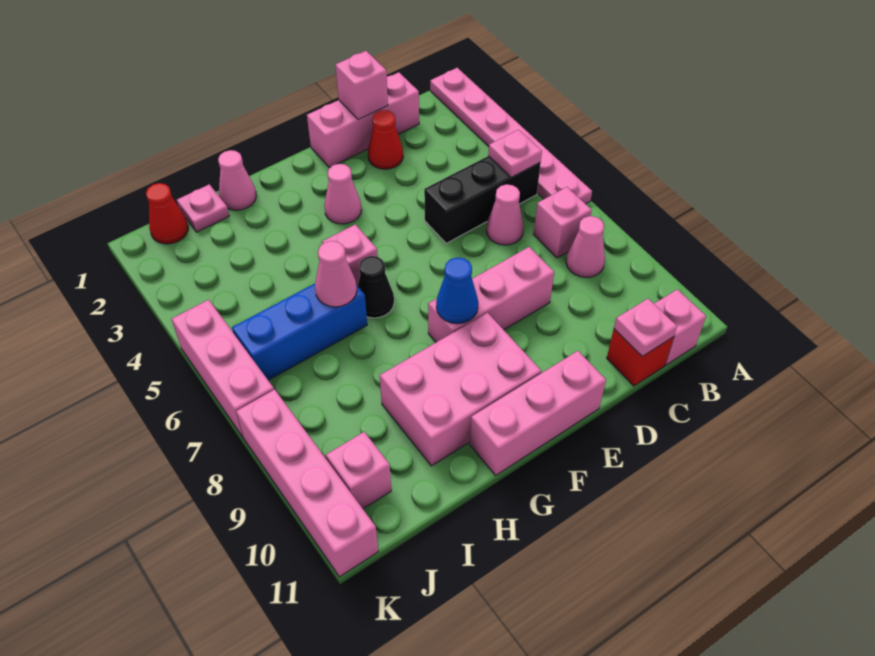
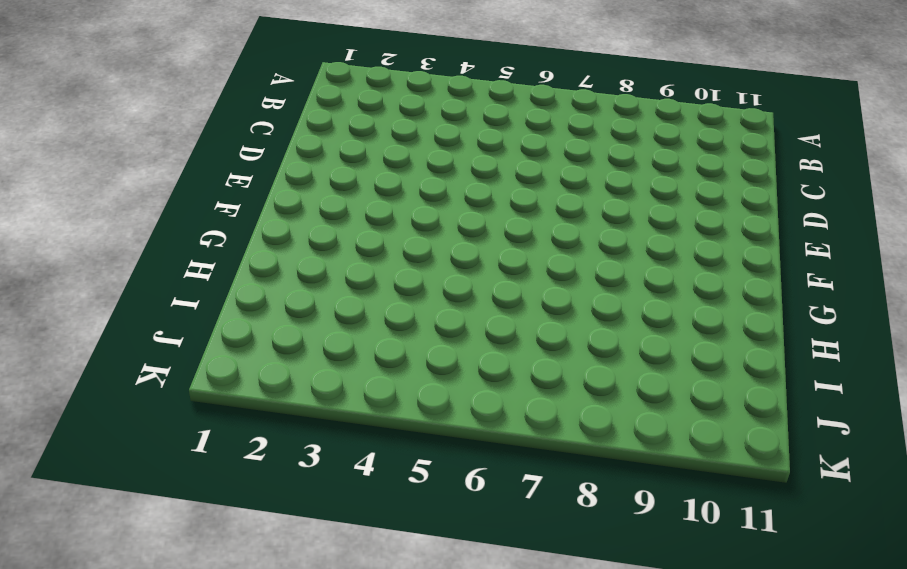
none -> pink plate A1:A6 level 1
none -> black brick B5:D5 level 1
none -> pink brick B7 level 1

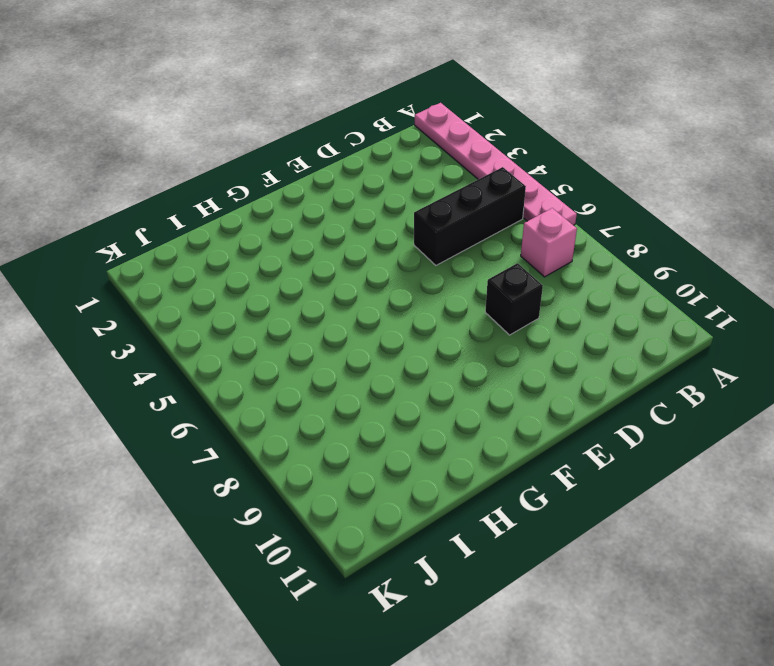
black brick D8 level 1 -> pink brick D8:F8 level 1
none -> pink cone B8 level 1
none -> pink brick B11 level 1
none -> pink brick C1:E1 level 1

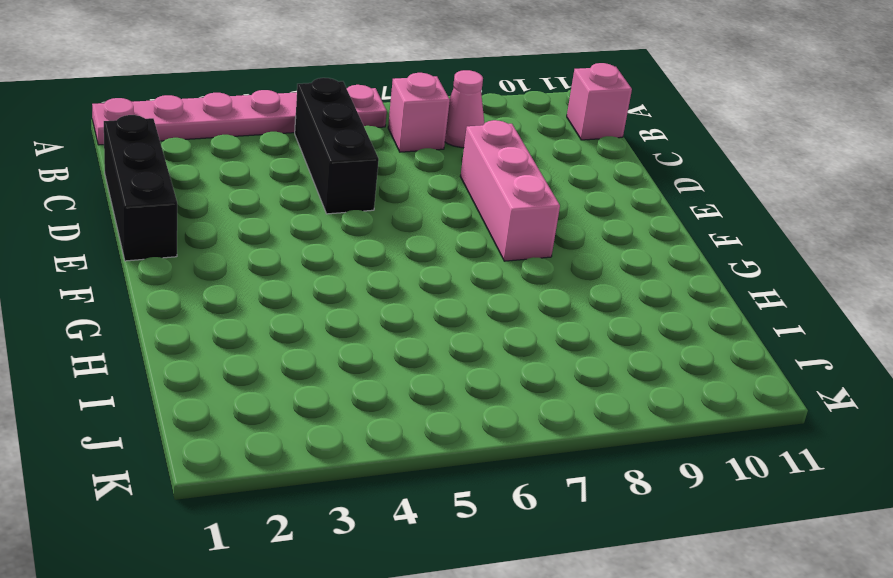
black brick C1:E1 level 1 -> pink brick C1:E1 level 1
none -> pink cone C6 level 1
none -> red brick C11 level 1
none -> red cone D2 level 1

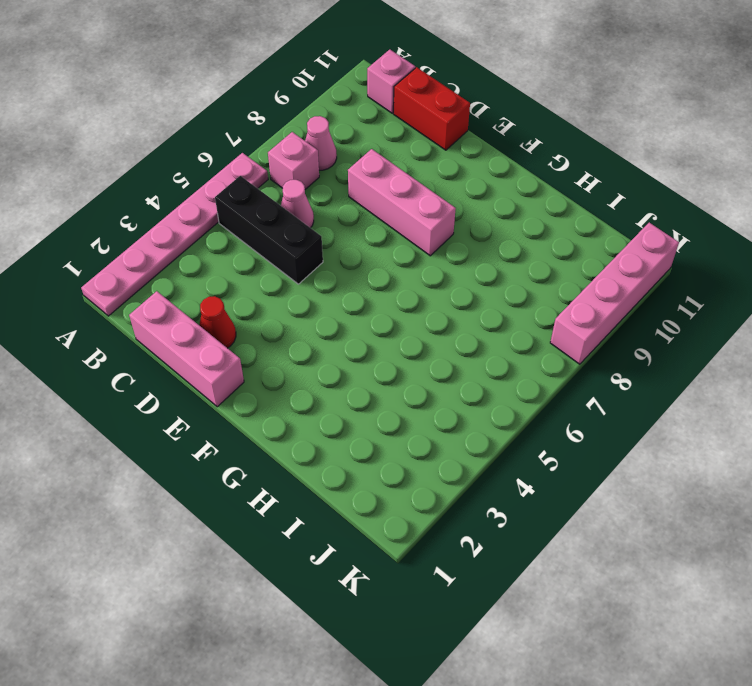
red brick C11:D11 level 1 -> red brick C11 level 1
none -> pink brick E11:G11 level 1
none -> pink cone F3 level 1
none -> pink brick F9:H10 level 1

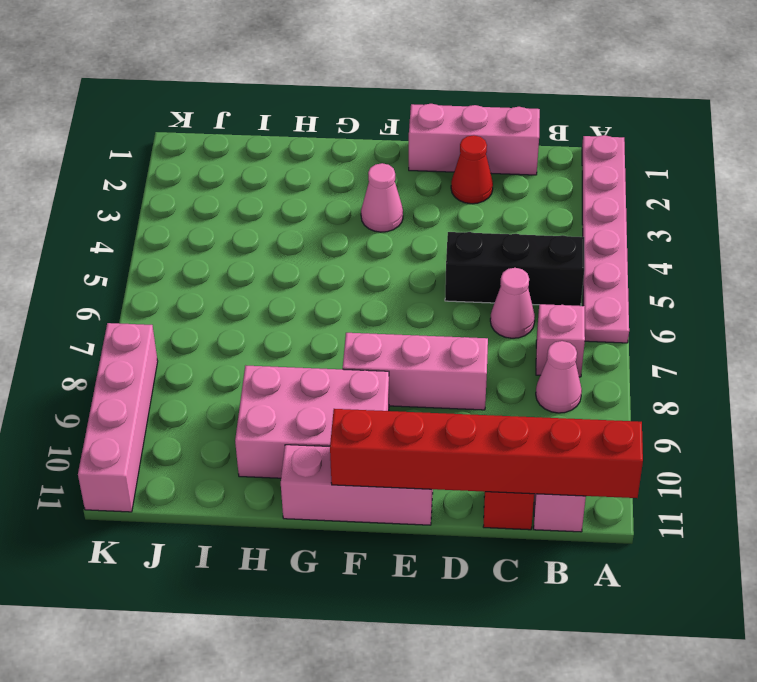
red brick A11:F11 level 2 -> pink plate C11 level 2
none -> pink brick G5 level 1
none -> black cone G6 level 1
none -> pink cone H1 level 1

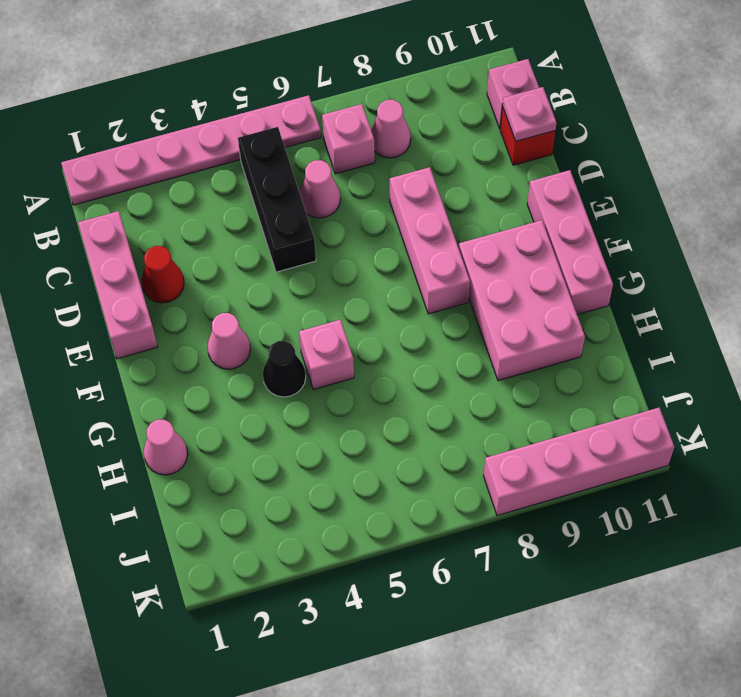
black cone G4 level 1 -> black cone G6 level 1
none -> blue brick H6:J6 level 1
none -> pink plate I1 level 1
none -> red cone J1 level 1

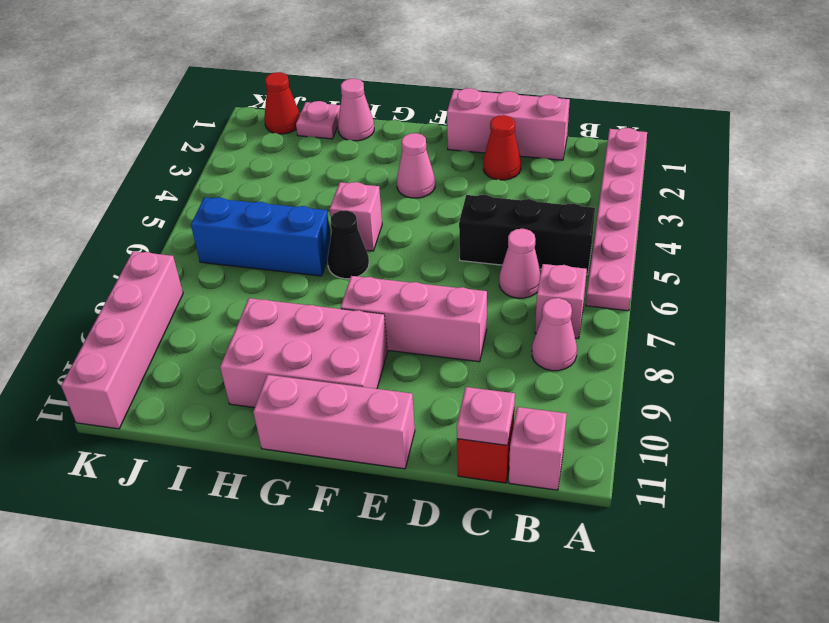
none -> pink brick J10 level 1
none -> pink brick K5:K7 level 1
none -> pink plate B5 level 2

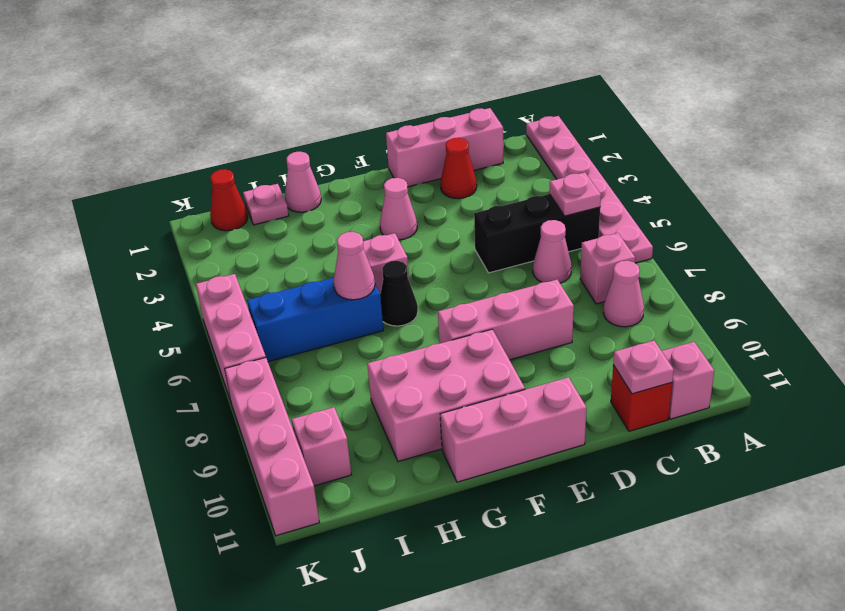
none -> pink brick D1 level 2
none -> blue cone F8 level 2

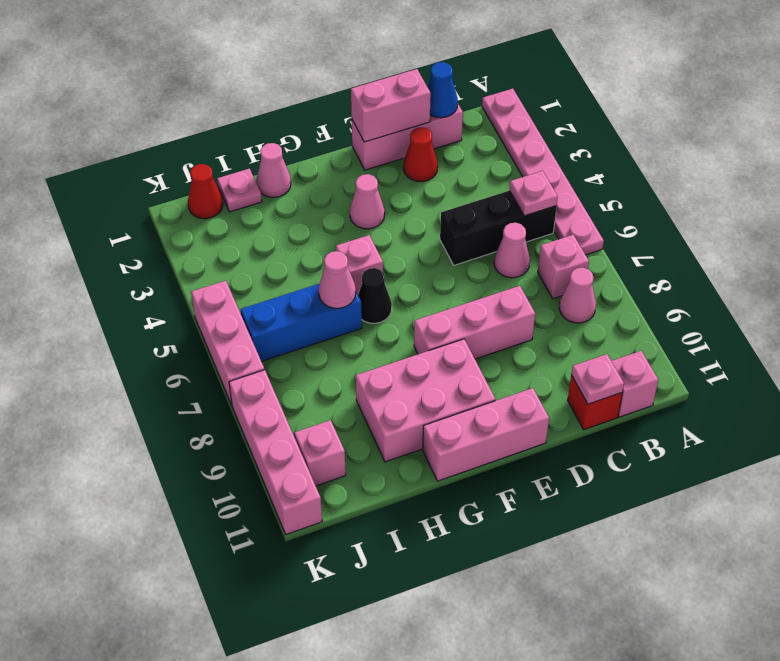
blue cone C1 level 2 -> blue cone F8 level 2
pink brick D1:E1 level 2 -> pink brick D1 level 2

